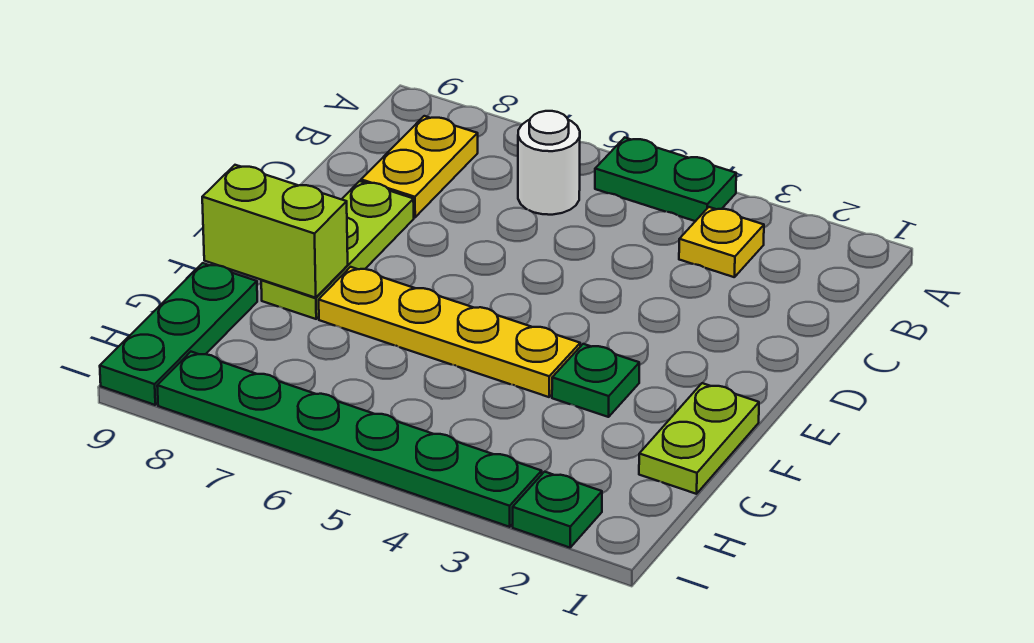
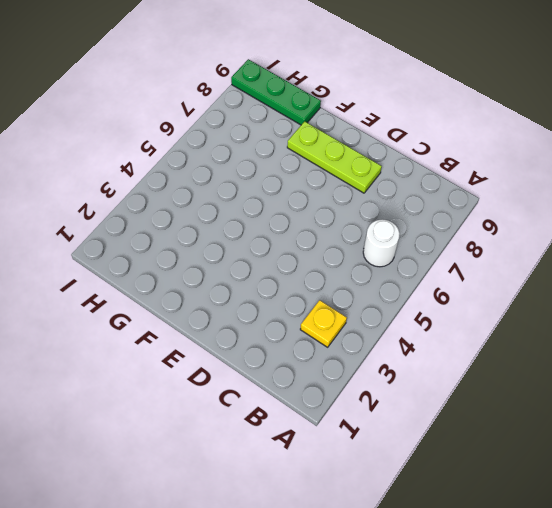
none -> green plate A4:A5 level 1
none -> yellow plate B8:C8 level 1
none -> lime plate F1:G1 level 1

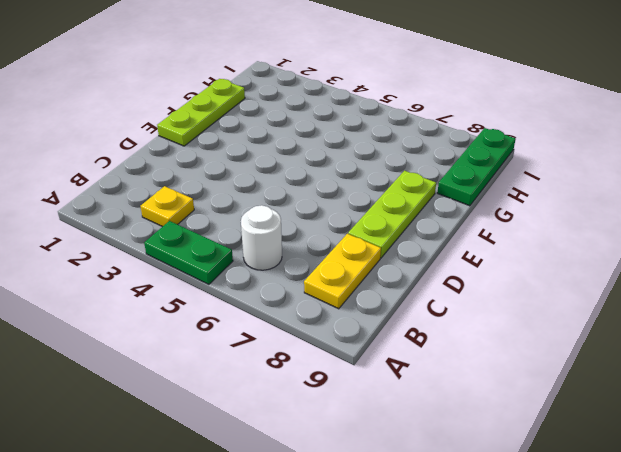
lime plate E1:G1 level 1 -> lime plate F1:G1 level 1
none -> green plate F3 level 1
none -> yellow plate F4:F7 level 1
none -> green plate I2 level 1

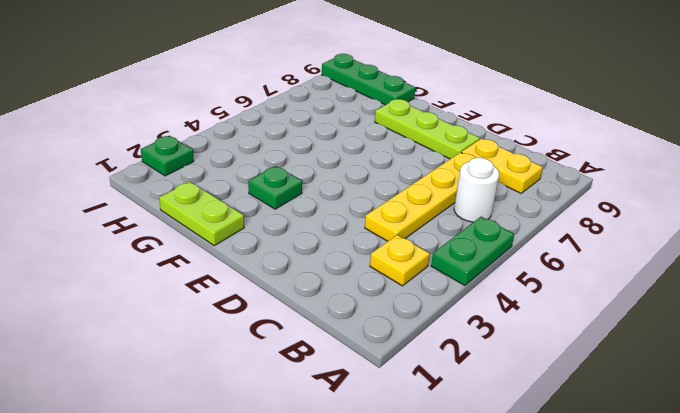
yellow plate C4:C7 level 1 -> yellow plate F4:F7 level 1
none -> green plate I3:I8 level 1
none -> lime brick F8:F9 level 2

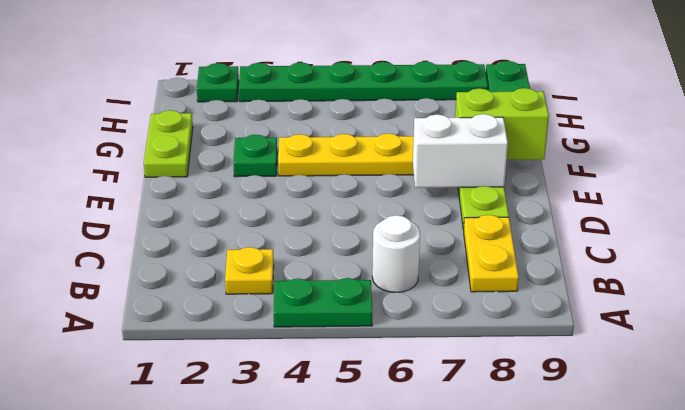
white brick E7:E8 level 2 -> none

